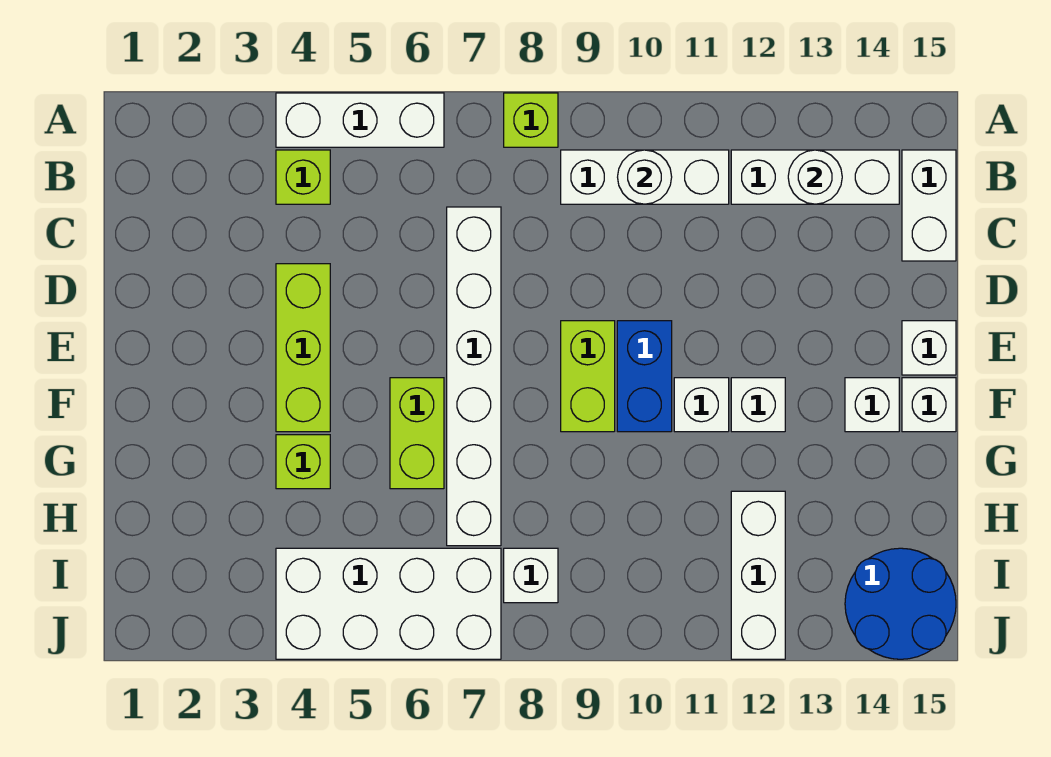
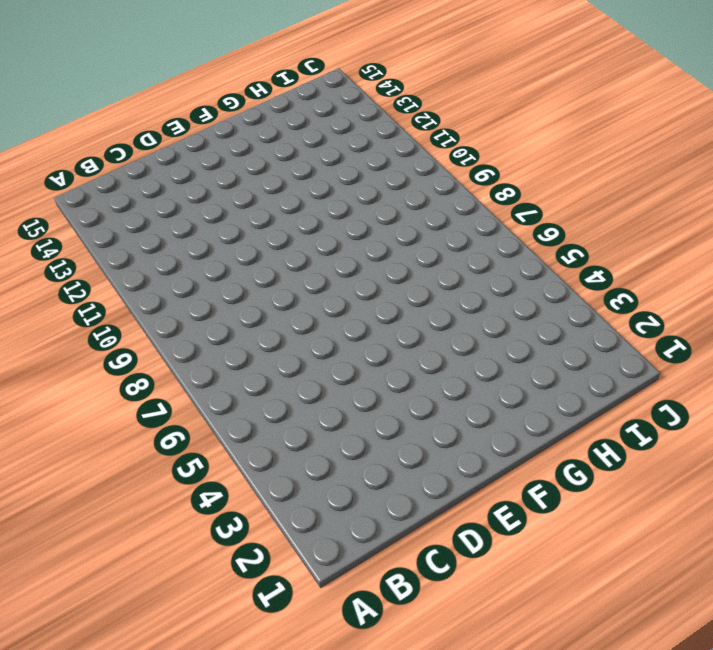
none -> white brick A4:A6 level 1
none -> lime brick A8 level 1
none -> lime brick B4 level 1

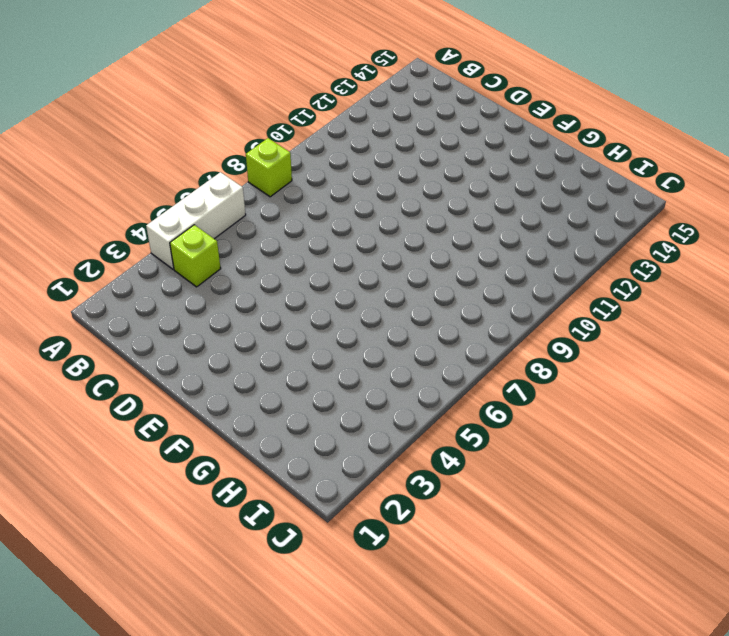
none -> white brick B9:B11 level 1
none -> white brick B12:B14 level 1
none -> white brick B15:C15 level 1

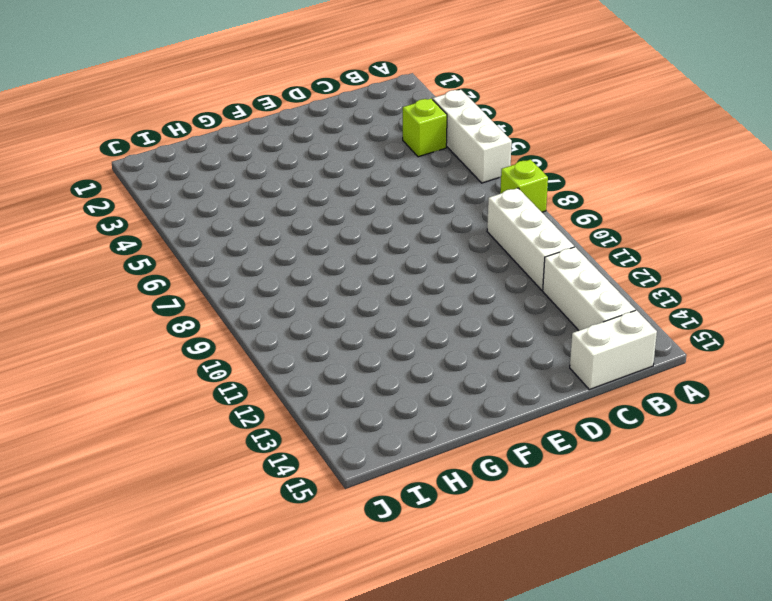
none -> white brick C7:H7 level 1
none -> lime brick D4:F4 level 1
none -> lime brick E9:F9 level 1

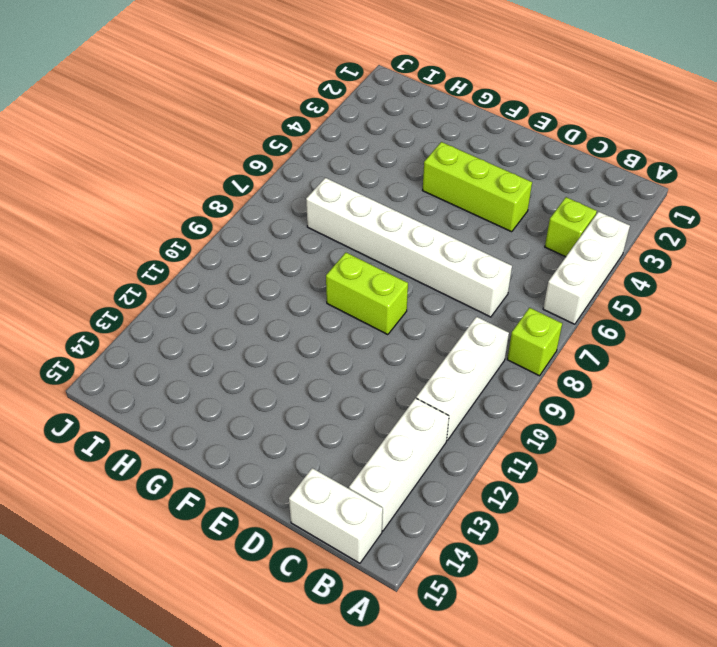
none -> blue brick E10:F10 level 1
none -> white brick E15 level 1
none -> lime brick F6:G6 level 1

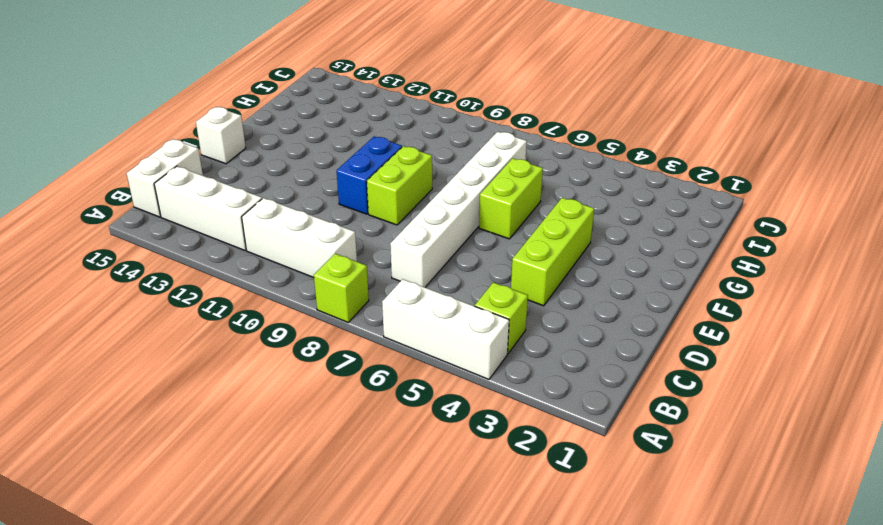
none -> white brick F11 level 1
none -> white brick F12 level 1
none -> white brick F14 level 1

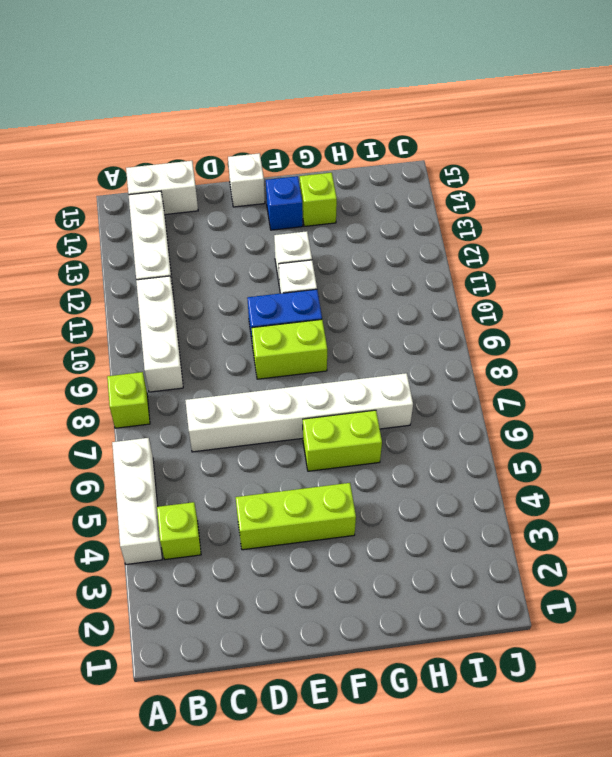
blue brick F14 level 1 -> white brick F14 level 1
lime brick G14 level 1 -> lime brick G4 level 1
none -> white brick F15 level 1
none -> white brick H12:J12 level 1
none -> white brick I4:J7 level 1

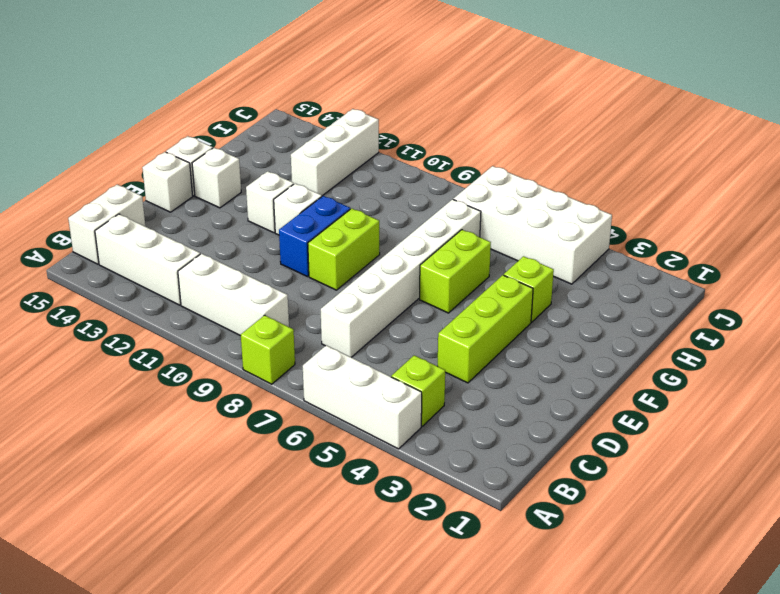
none -> white brick I8 level 1
none -> blue round brick I14:J15 level 1
none -> white round brick B10 level 2

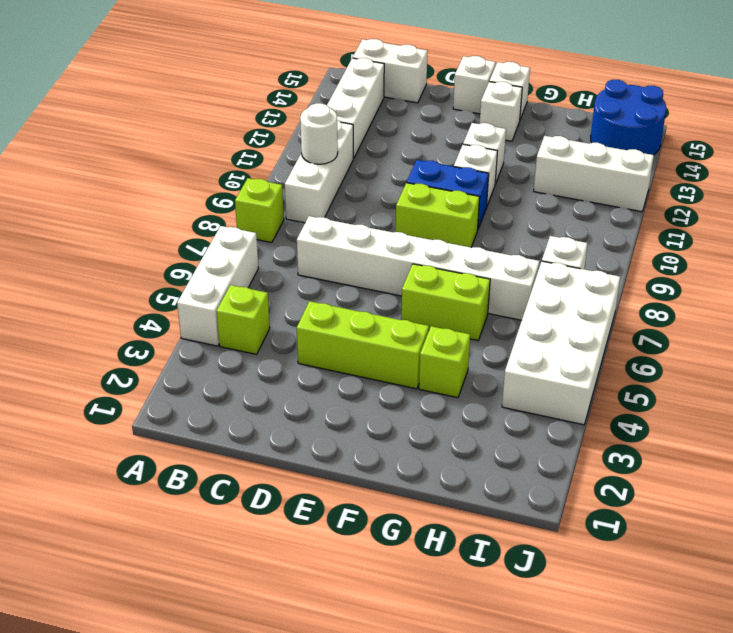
none -> white round brick B13 level 2

